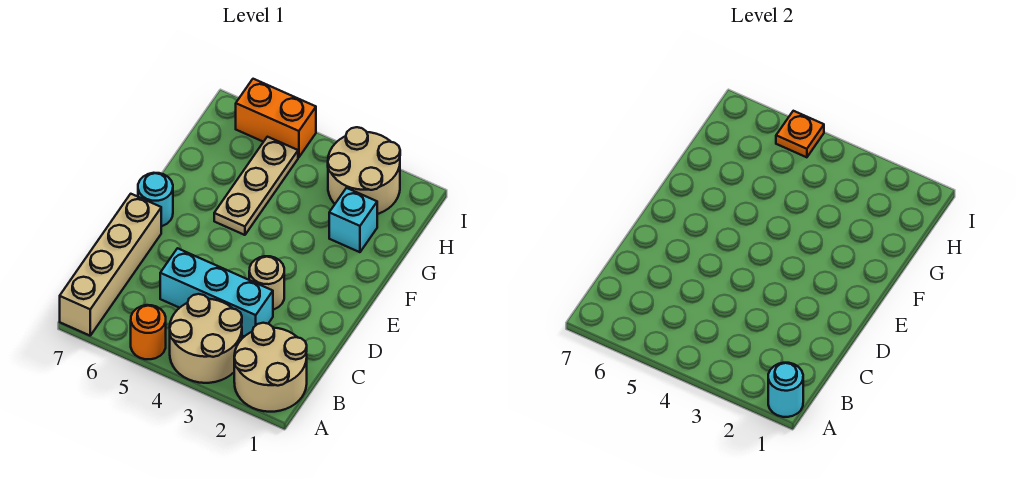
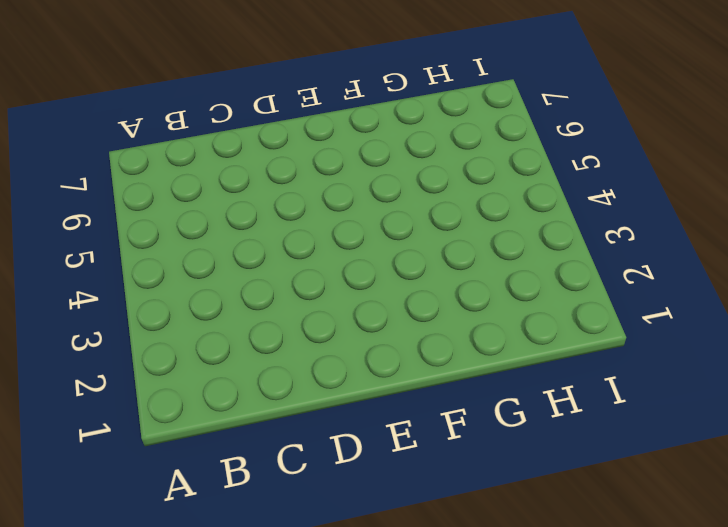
none -> tan round brick A1:B2 level 1
none -> tan round brick A3:B4 level 1
none -> orange round brick A5 level 1

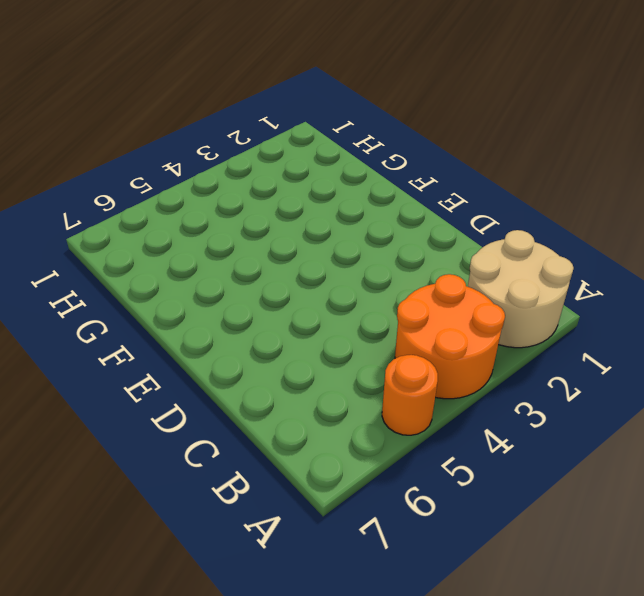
orange round brick A3:B4 level 1 -> tan round brick A3:B4 level 1
none -> tan brick A7:D7 level 1
none -> cyan brick C3:C5 level 1
none -> tan round brick D3 level 1

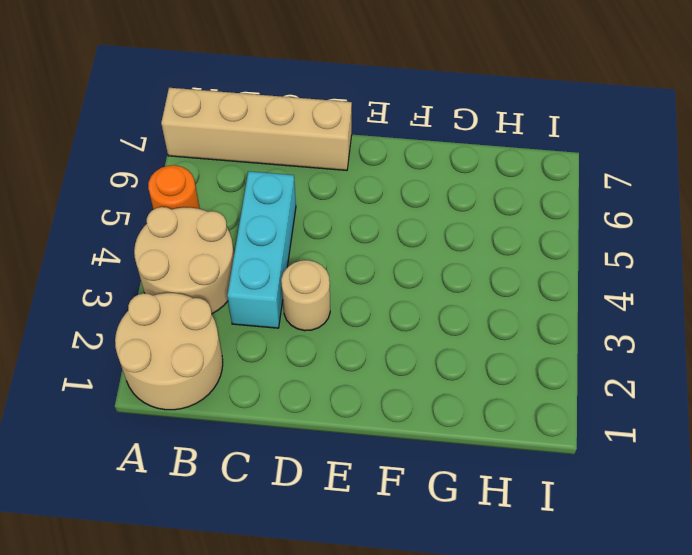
none -> cyan round brick E7 level 1
none -> tan plate F5:H5 level 1
none -> cyan brick G2 level 1

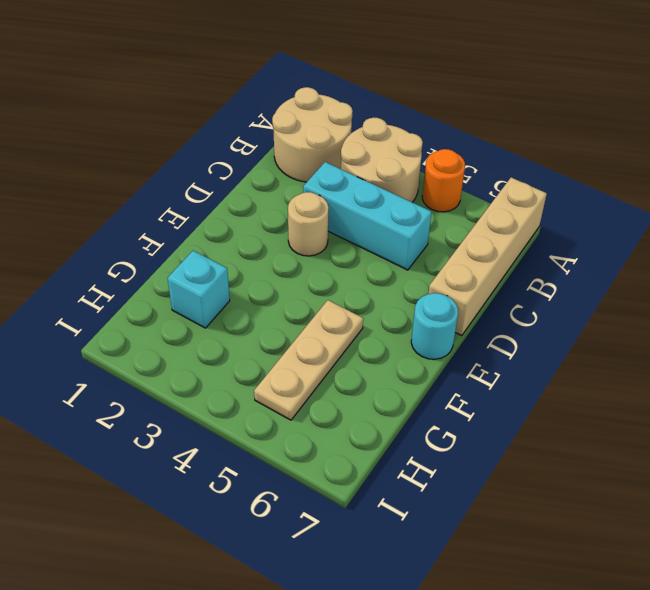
none -> tan round brick H2:I3 level 1
none -> orange brick I5:I6 level 1
none -> cyan round brick A1 level 2

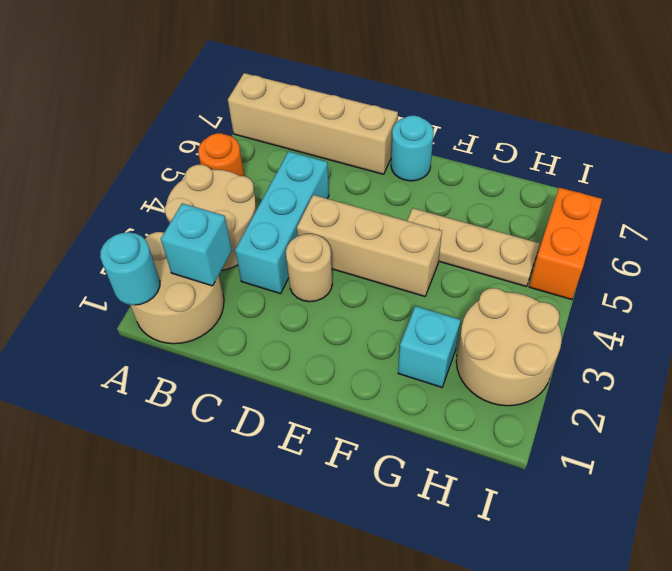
cyan brick B2 level 2 -> none
tan brick D4:F4 level 1 -> none
none -> orange plate I5 level 2

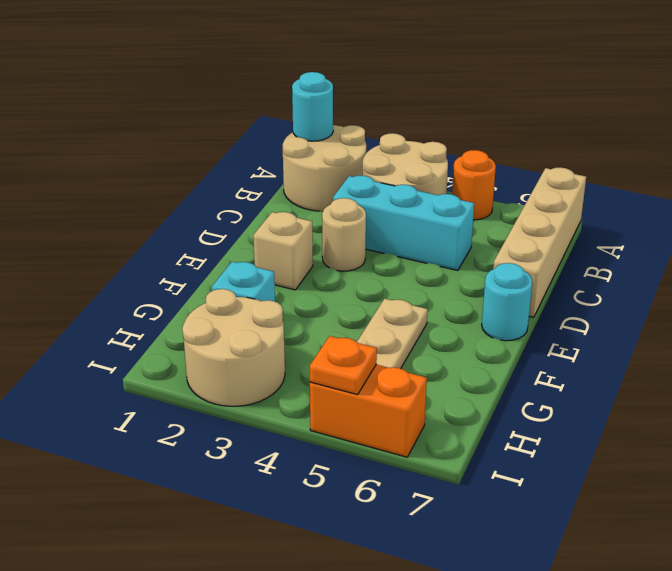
tan brick E2 level 1 -> none

